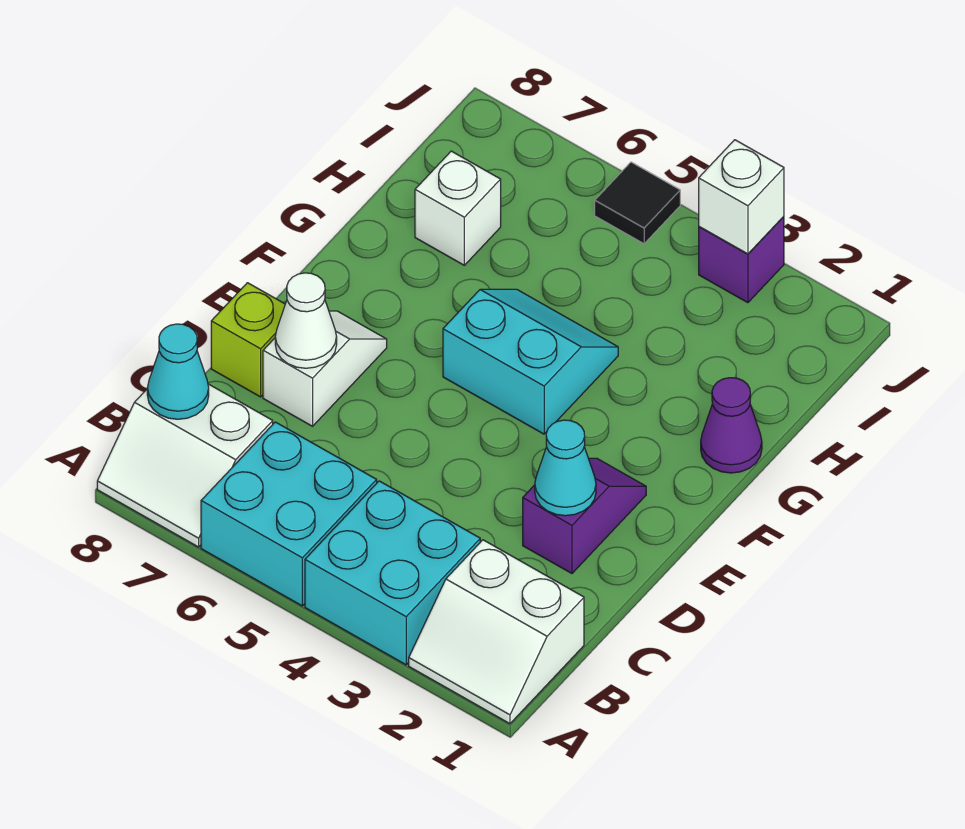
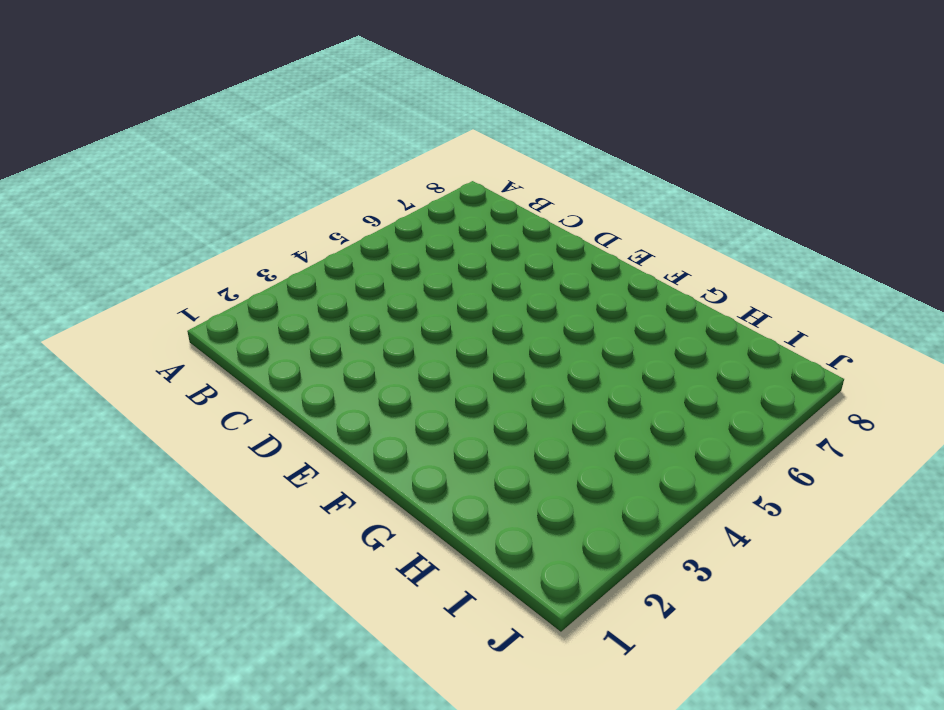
none -> white slope A1:B2 level 1 top B
none -> cyan brick A3:B4 level 1
none -> cyan brick A5:B6 level 1

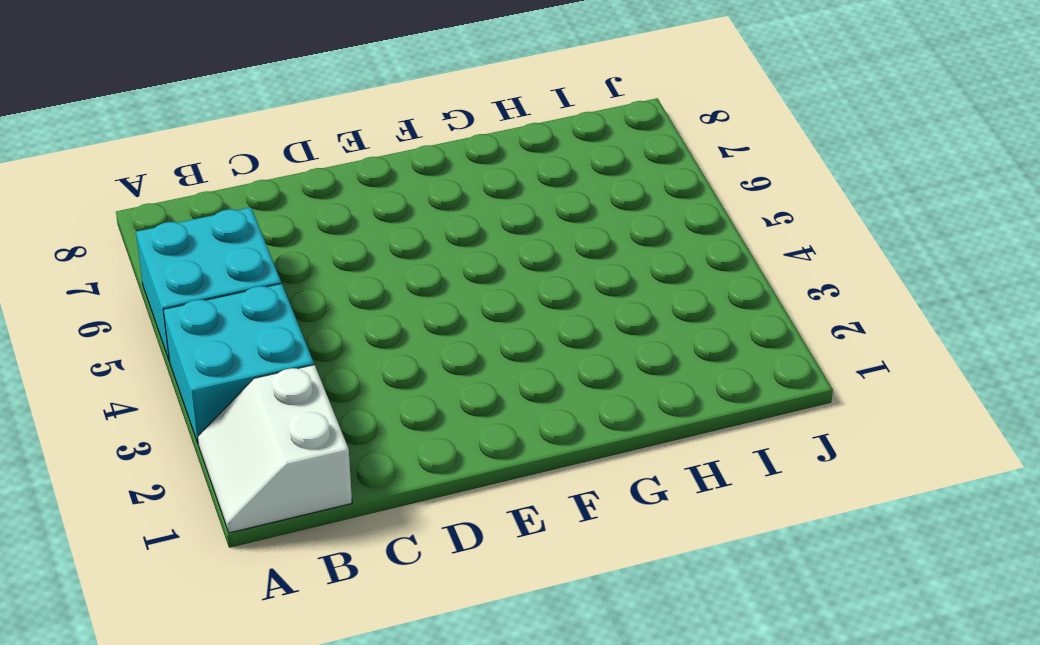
none -> white slope A7:B8 level 1 top B
none -> purple slope D2:E2 level 1 top D
none -> white slope D7:E7 level 1 top D

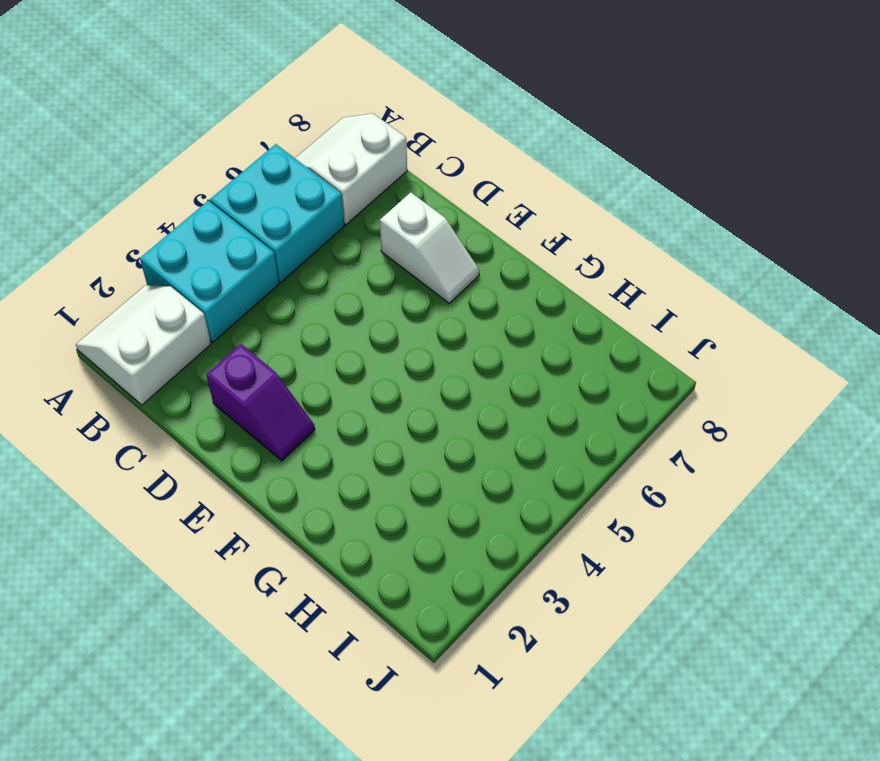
none -> lime brick D8 level 1
none -> cyan slope F4:G5 level 1 top F
none -> purple cone G1 level 1

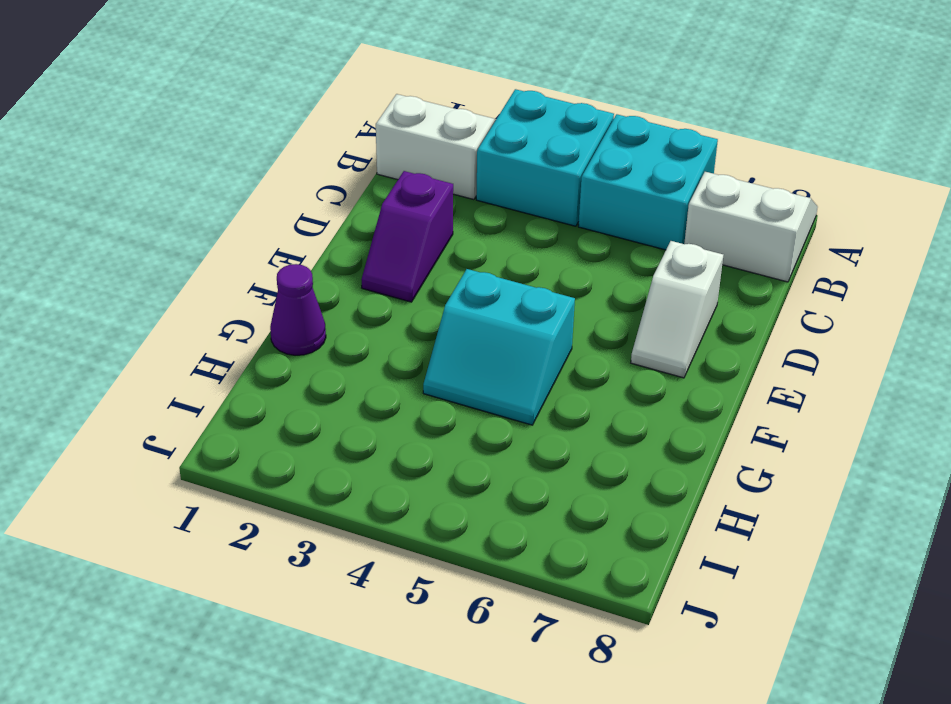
none -> lime brick D8 level 1
none -> white brick H7 level 1
none -> purple brick J3 level 1

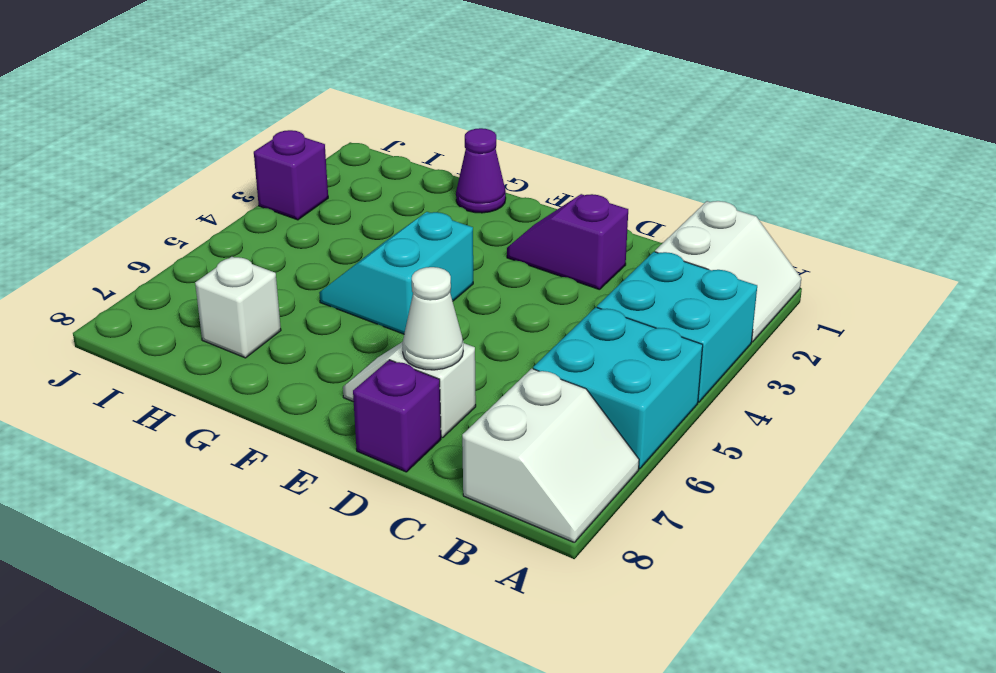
purple brick D8 level 1 -> lime brick D8 level 1
none -> black tile J5 level 1
none -> cyan cone B8 level 2
none -> cyan cone D2 level 2

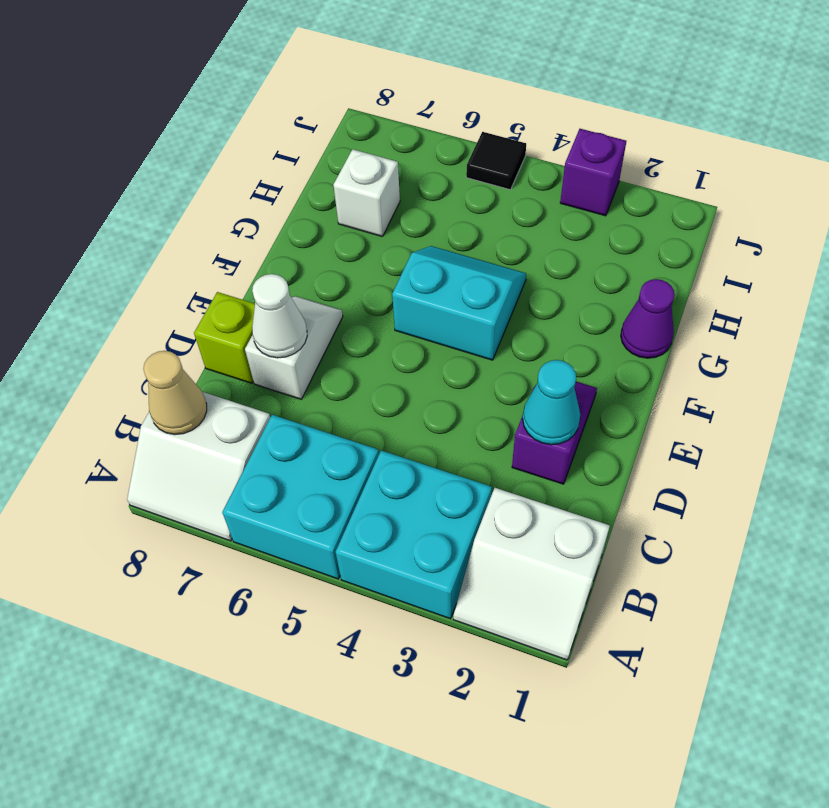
tan cone B8 level 2 -> cyan cone B8 level 2
none -> white brick J3 level 2

